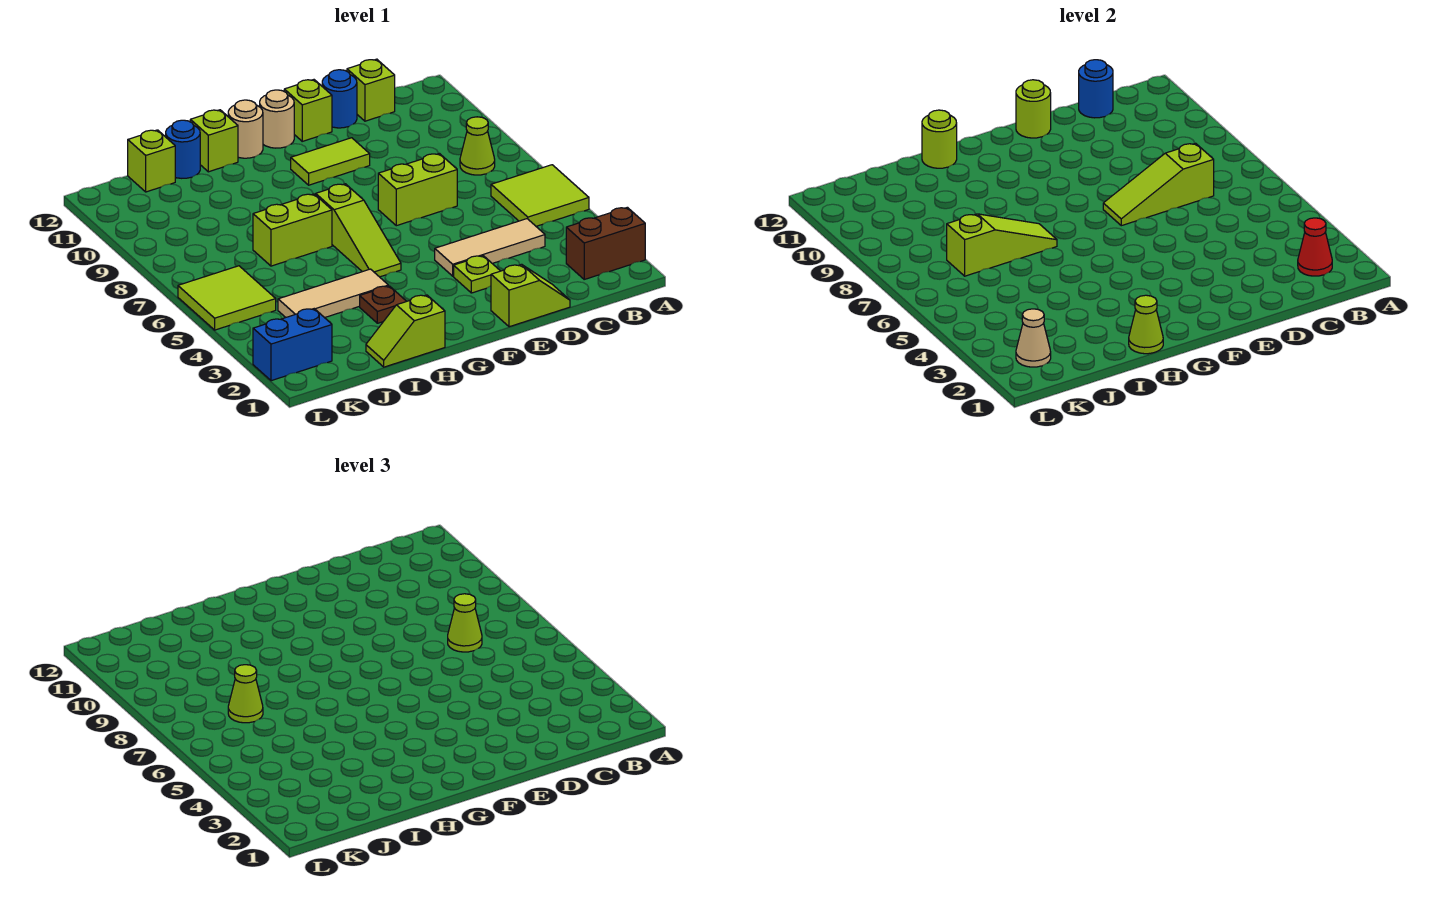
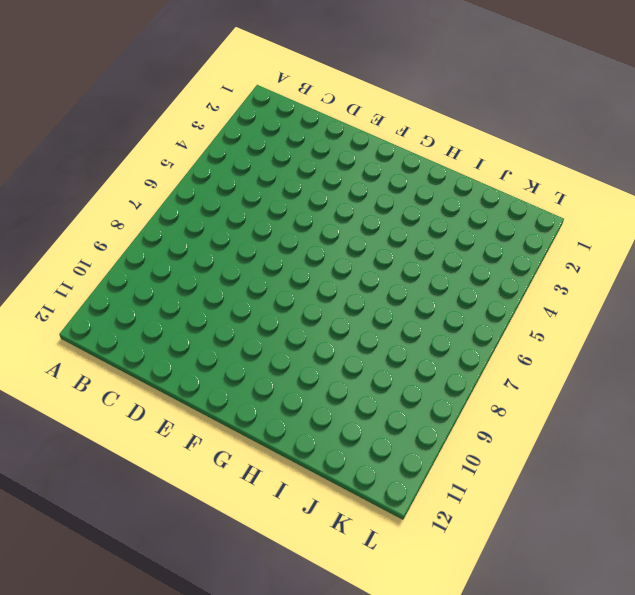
none -> brown brick A2:B2 level 1
none -> lime tile A5:B6 level 1
none -> lime cone B8 level 1
none -> tan tile C4:E4 level 1

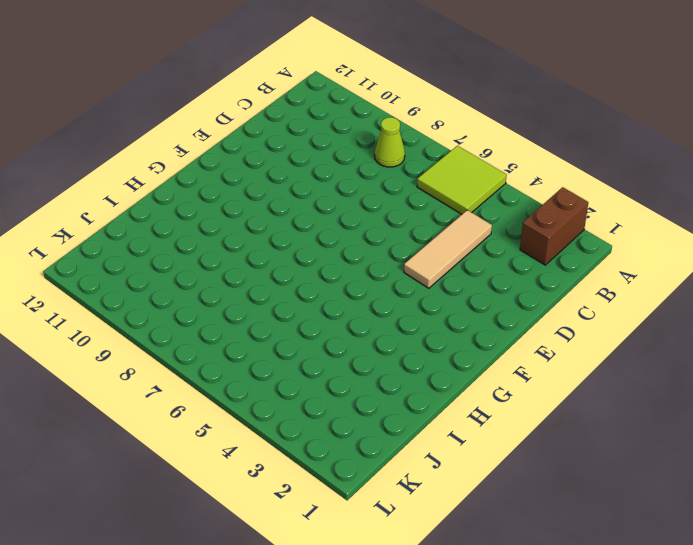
none -> lime brick C12 level 1
none -> lime slope D1:E1 level 1 top E
none -> lime brick D7:E7 level 1
none -> blue round brick D12 level 1

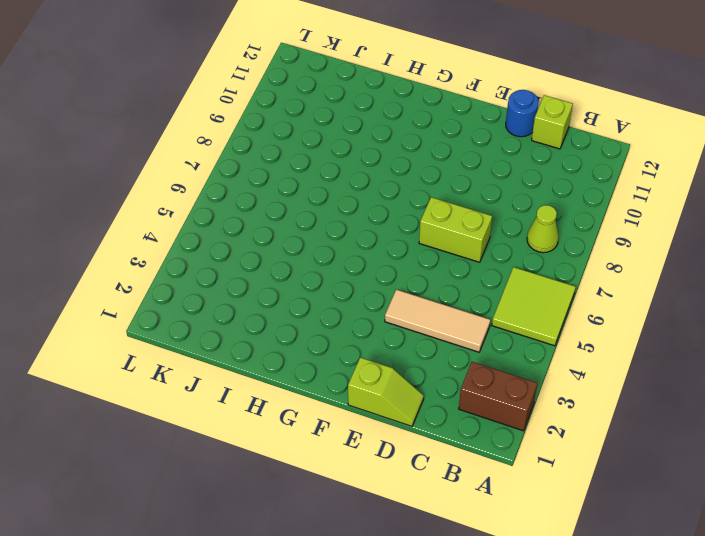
none -> lime plate E3 level 1
none -> lime tile E10:F10 level 1
none -> lime brick E12 level 1
none -> tan round brick F12 level 1

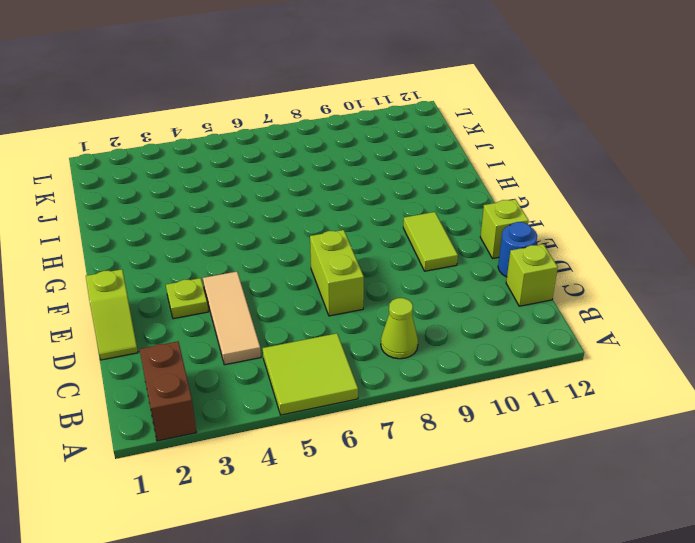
none -> tan round brick F12 level 1
none -> lime slope G5:G7 level 1 top 7
none -> tan round brick G12 level 1
none -> lime slope H1:I1 level 1 top H

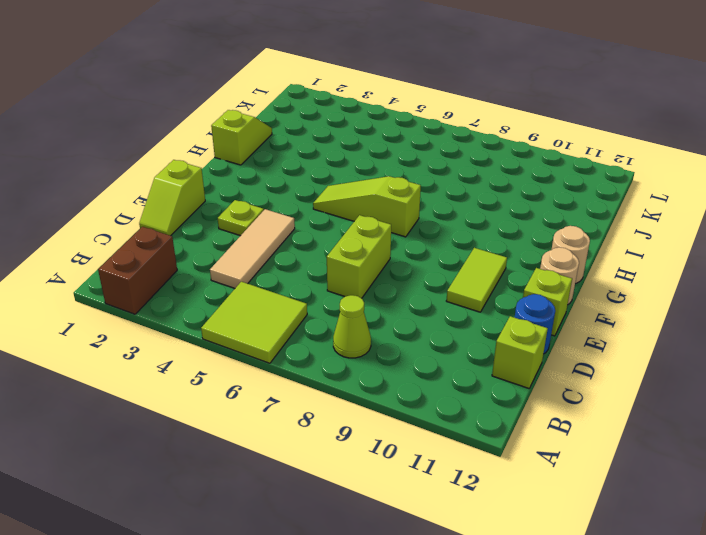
none -> brown plate H3 level 1
none -> tan tile H4:J4 level 1
none -> lime brick H7:I7 level 1
none -> lime brick H12 level 1

